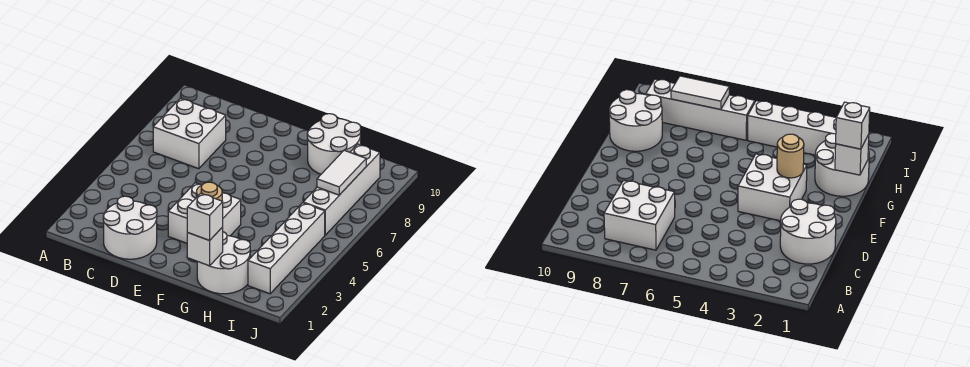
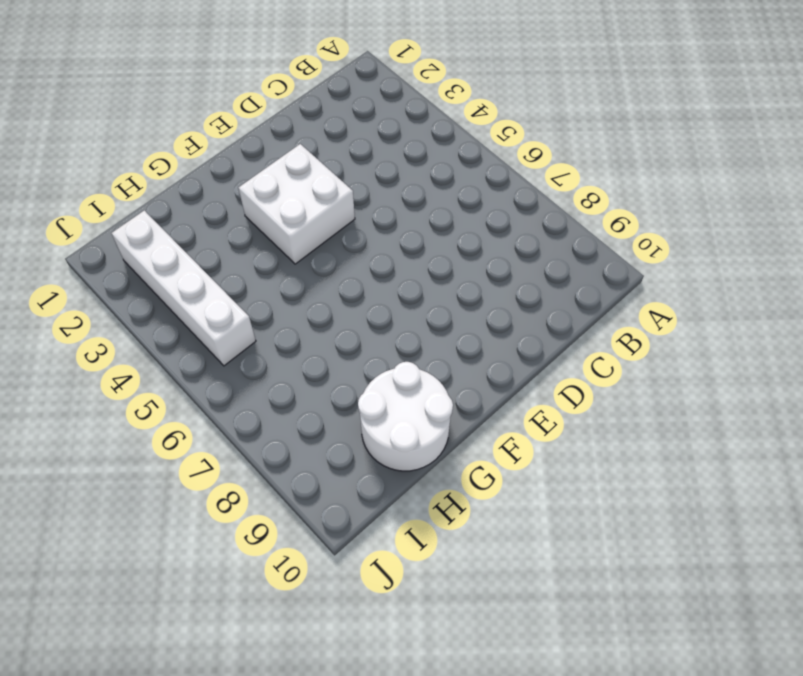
none -> white brick B7:C8 level 1
none -> white round brick C1:D2 level 1

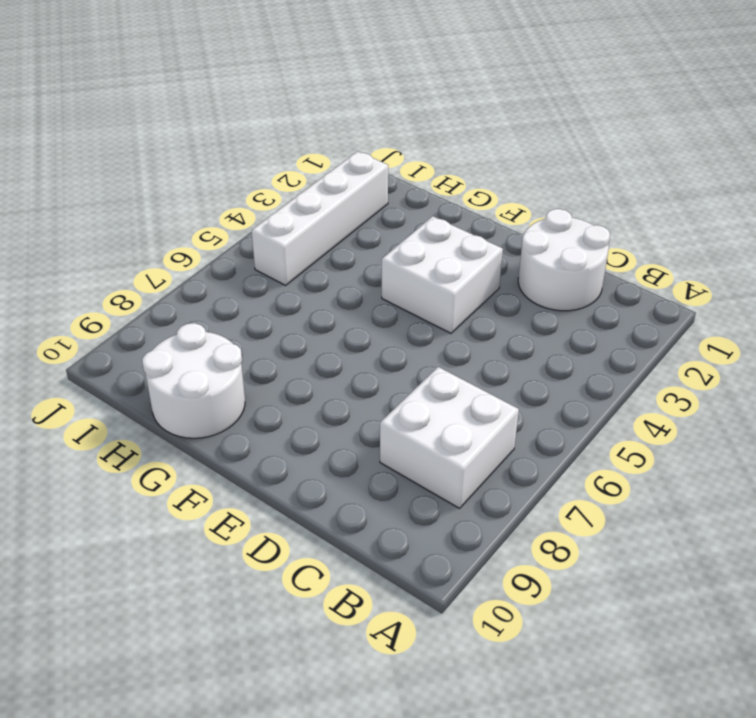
none -> white round brick G1:H2 level 1
none -> white brick I6:I9 level 1

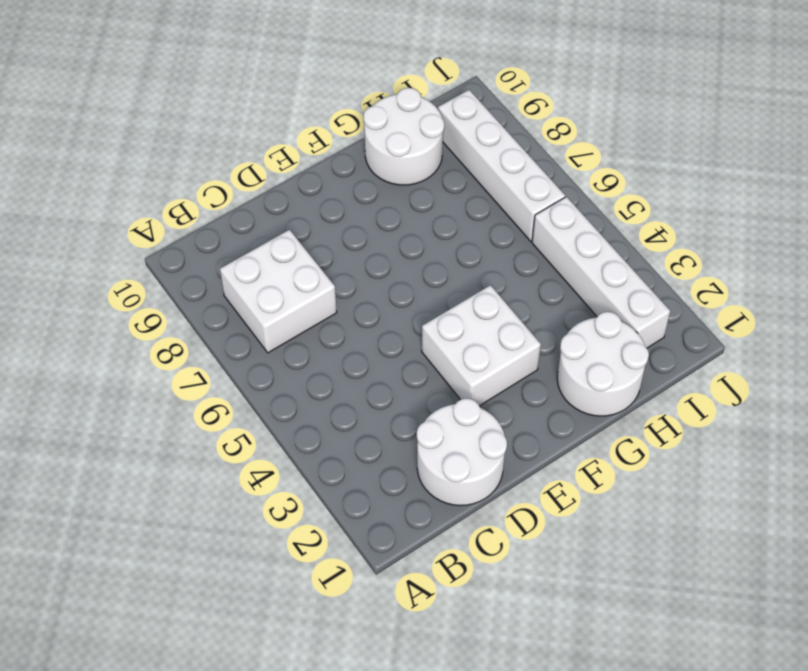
none -> tan round brick F3 level 2
none -> white brick G1 level 2

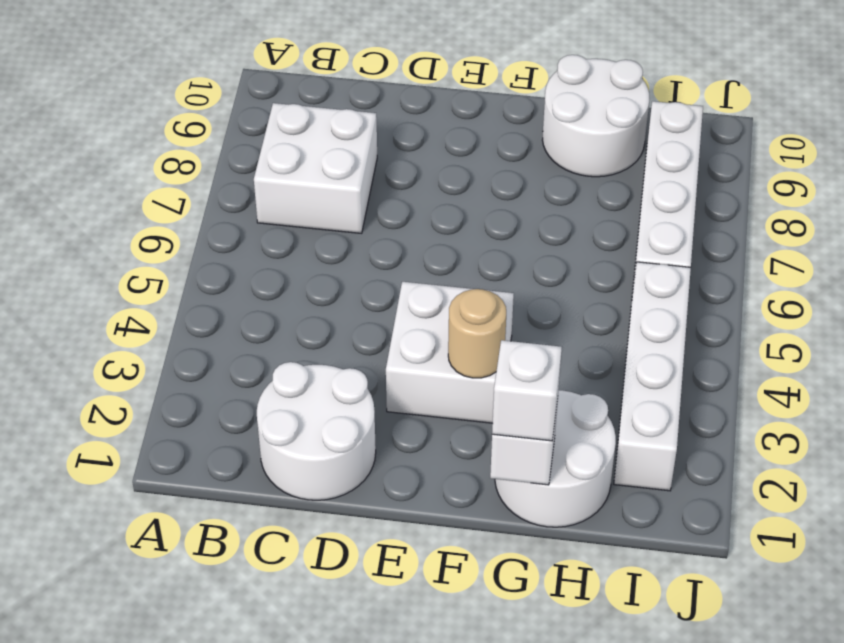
none -> white tile I7:I8 level 2

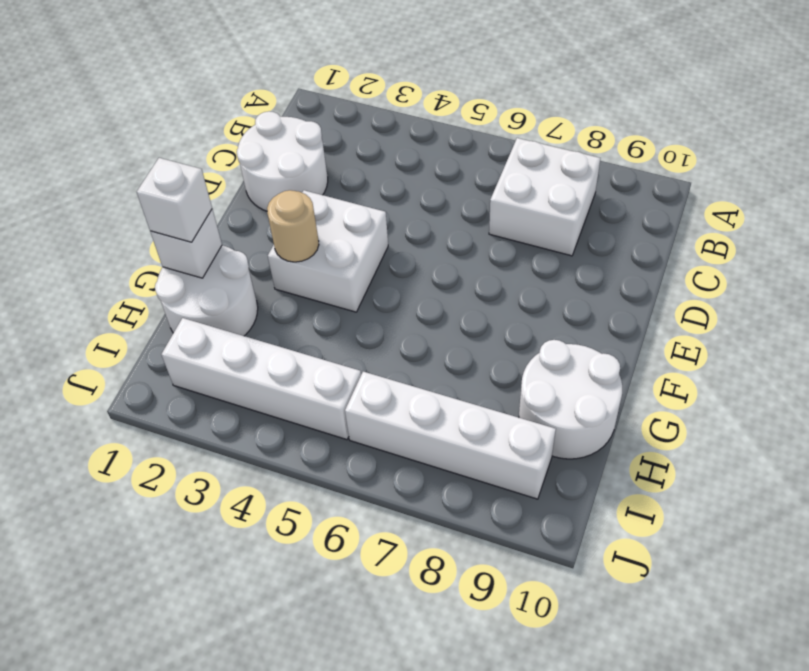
none -> white tile I7:I8 level 2

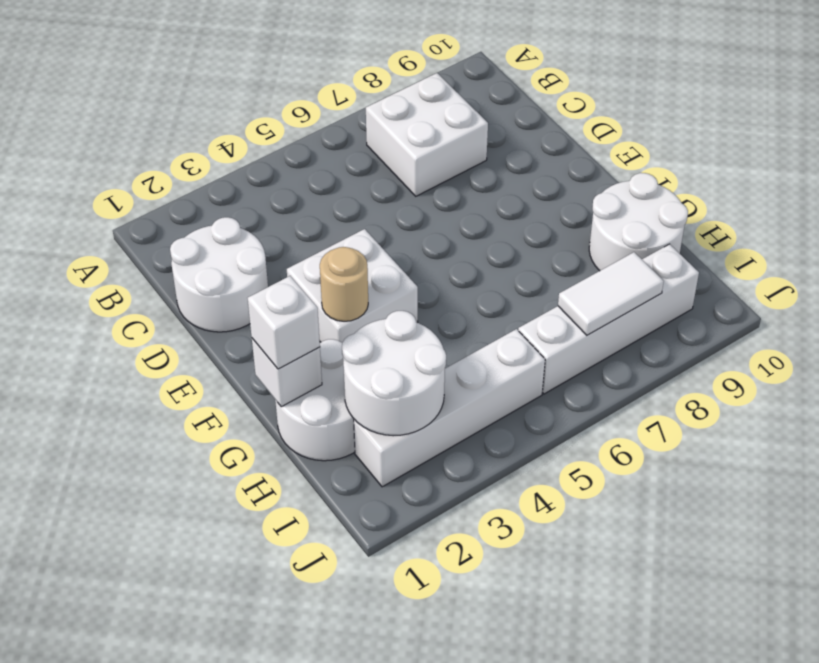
white round brick H2:I3 level 2 -> none

